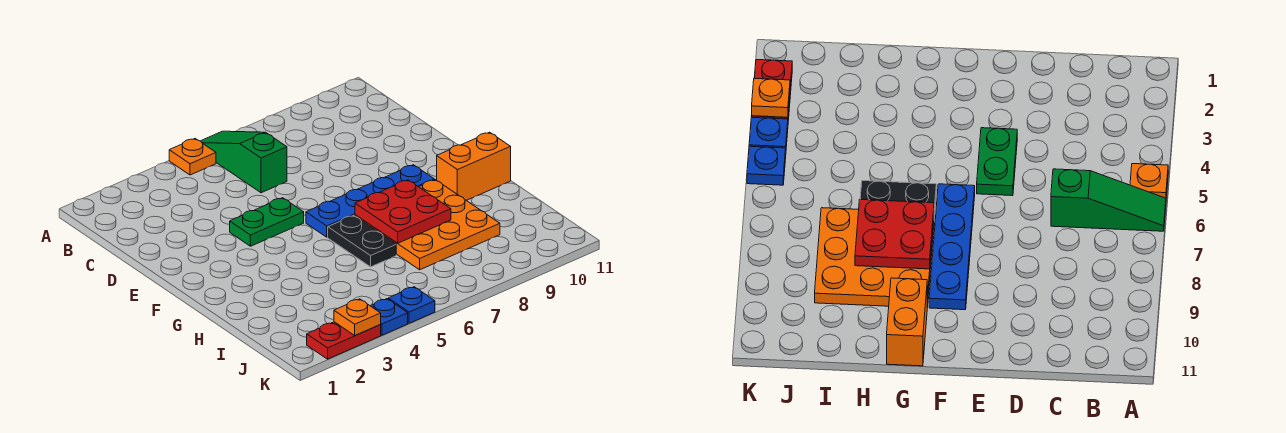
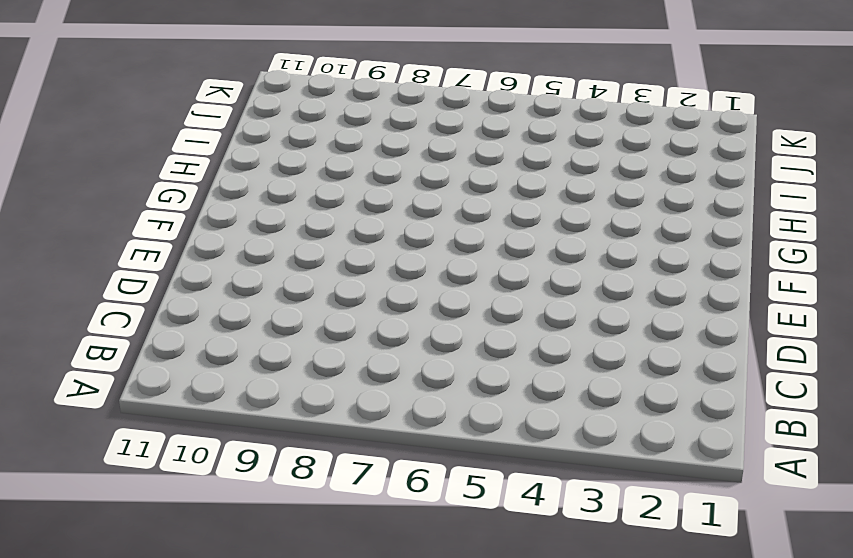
none -> orange plate A5 level 1
none -> green slope A6:C6 level 1 top C
none -> green plate E4:E5 level 1

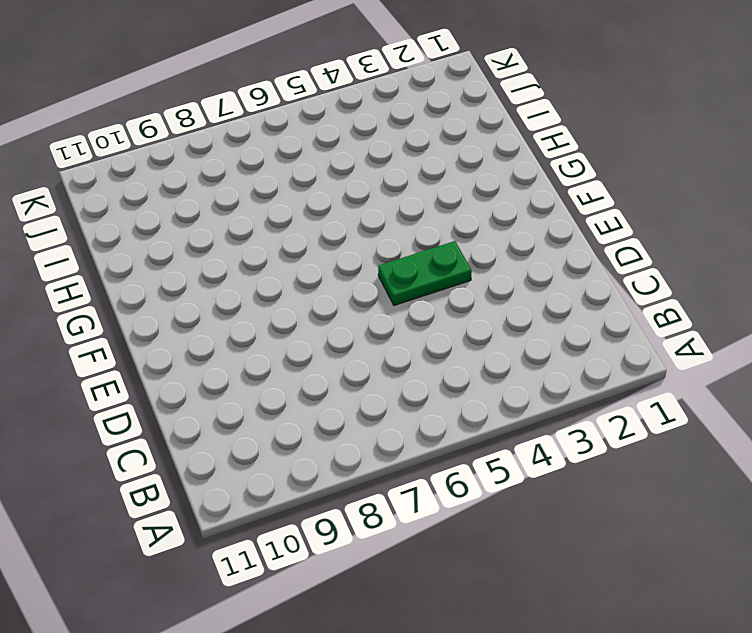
none -> orange plate A5 level 1
none -> green slope A6:C6 level 1 top C
none -> blue plate F6:F9 level 1

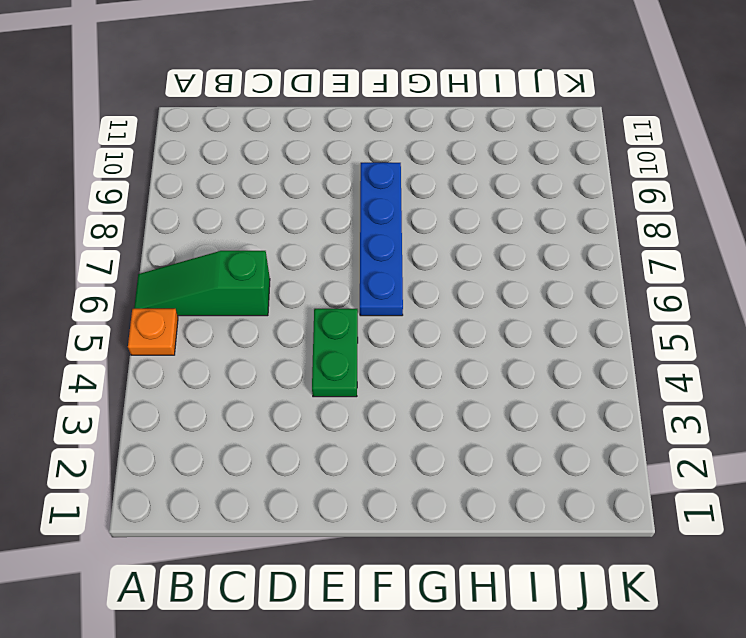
none -> black plate G6:H6 level 1
none -> orange plate G7:I9 level 1
none -> orange brick G10:G11 level 1

